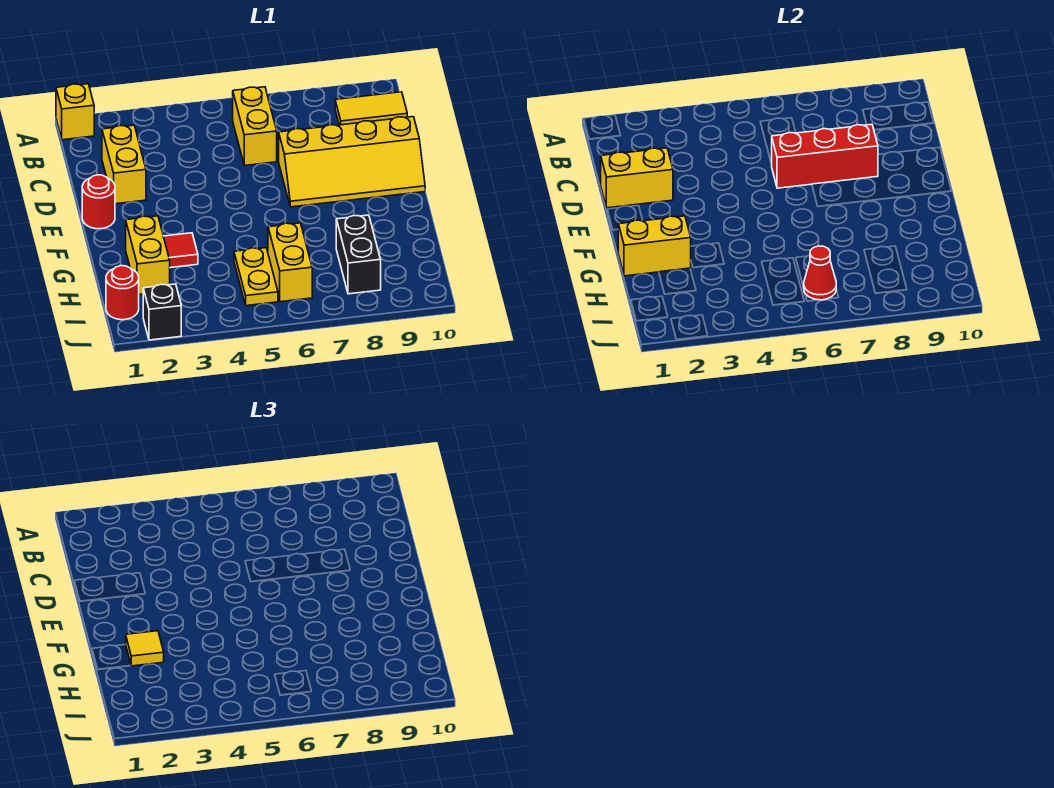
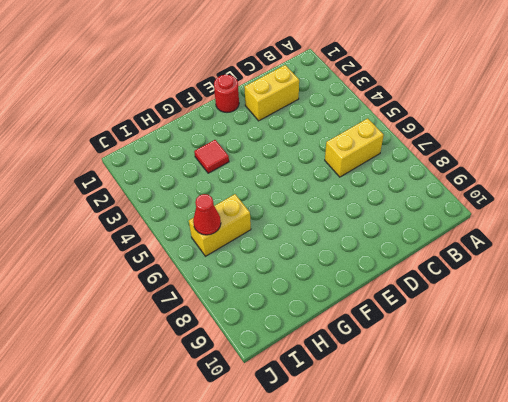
none -> yellow brick A1 level 1
none -> yellow tile B9:B10 level 1
none -> yellow slope D7:E10 level 1 top D

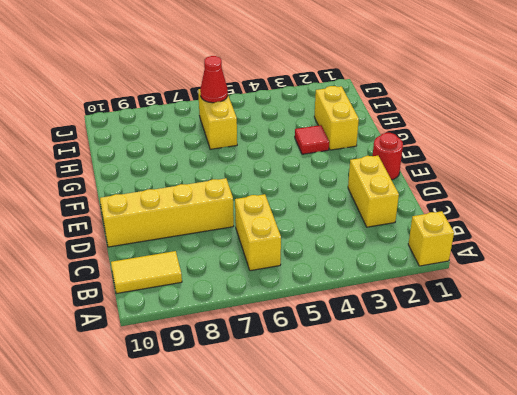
none -> yellow plate H5:I5 level 1
none -> black brick H8:I8 level 1
none -> red round brick I1 level 1

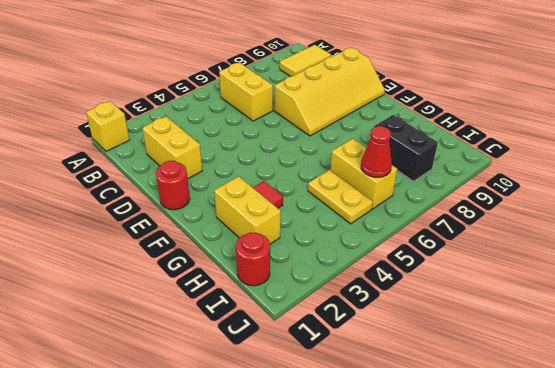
none -> black brick J2 level 1
none -> yellow brick D1:D2 level 2
none -> red brick D6:D8 level 2

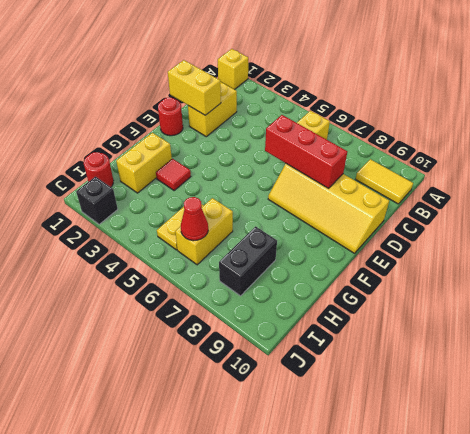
none -> yellow brick G1:G2 level 2
none -> yellow tile G2 level 3

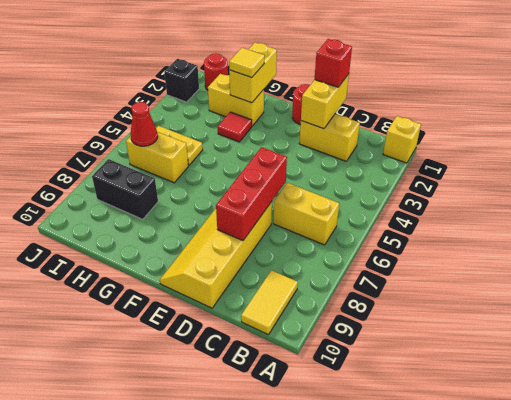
red brick D1 level 3 -> none

